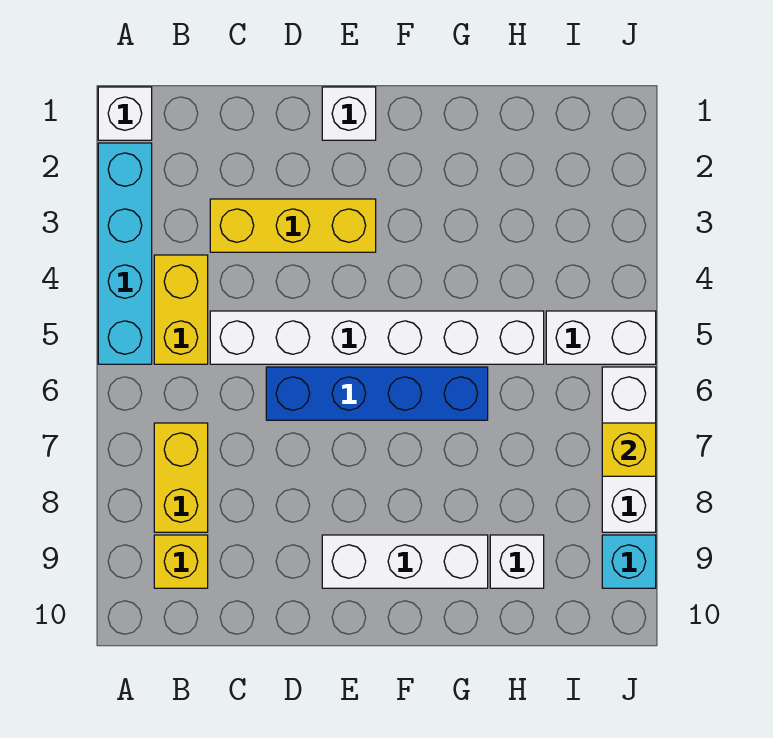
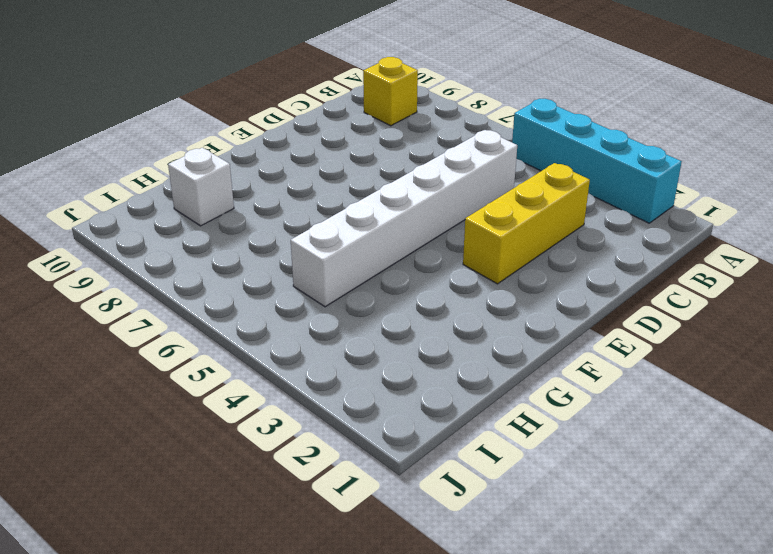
none -> white brick A1 level 1
none -> yellow brick B4:B5 level 1
none -> yellow brick B7:B8 level 1

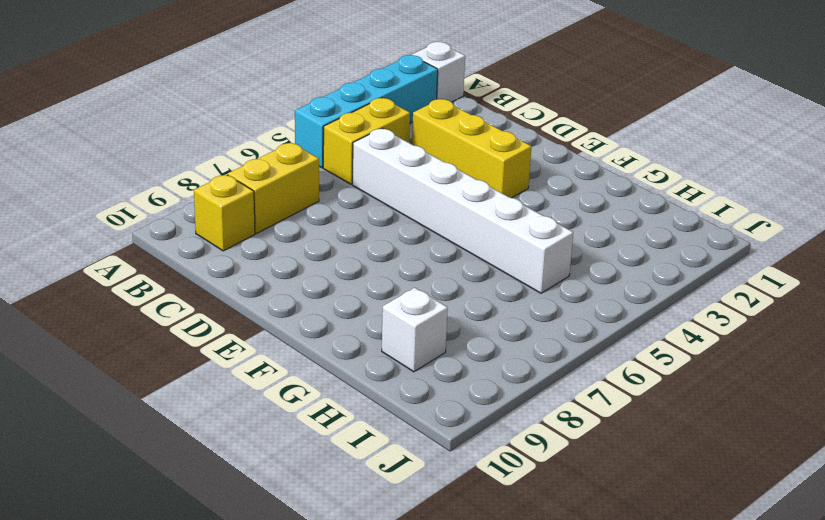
none -> blue brick D6:G6 level 1
none -> white brick E1 level 1
none -> white brick E9:G9 level 1

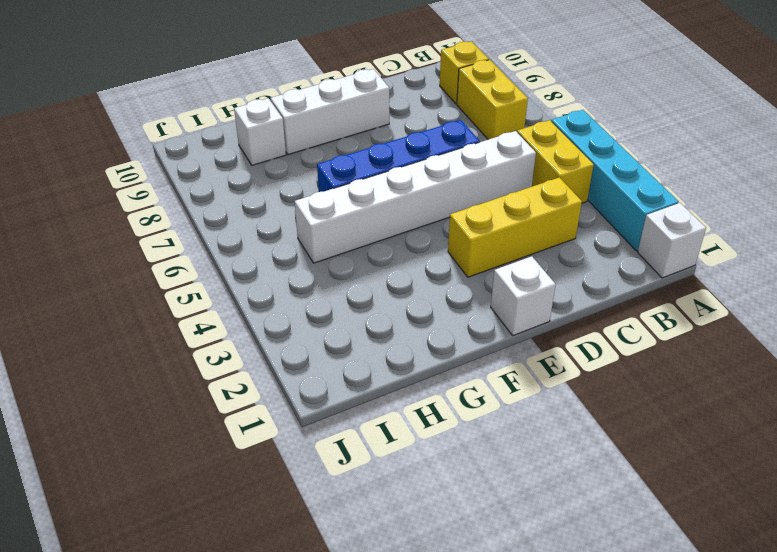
none -> white brick I5:J5 level 1
none -> white brick J6:J8 level 1
none -> cyan brick J9 level 1

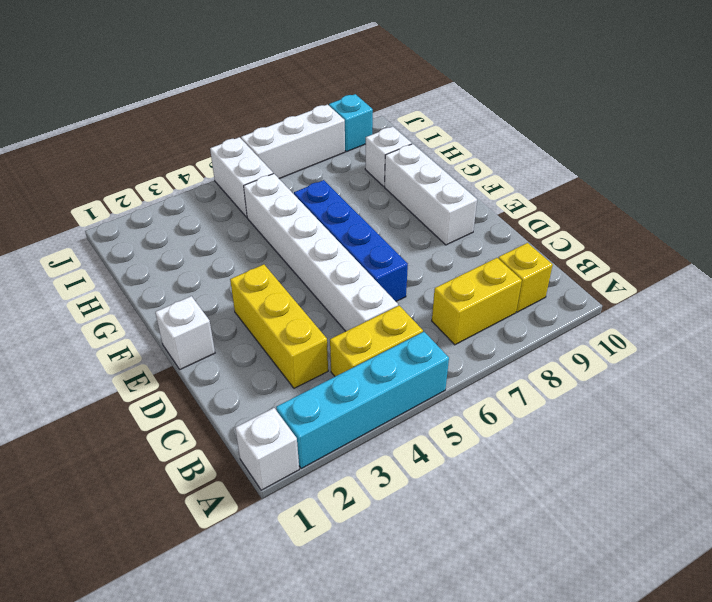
none -> yellow brick J7 level 2

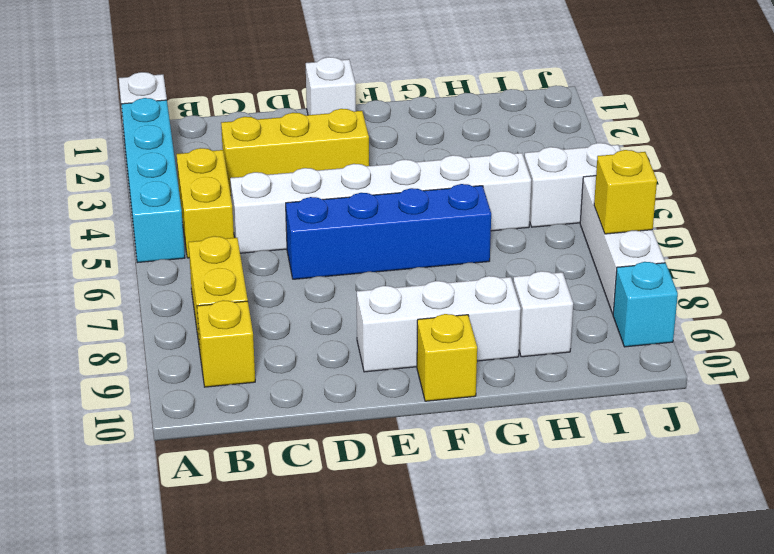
yellow brick F10 level 1 -> none

